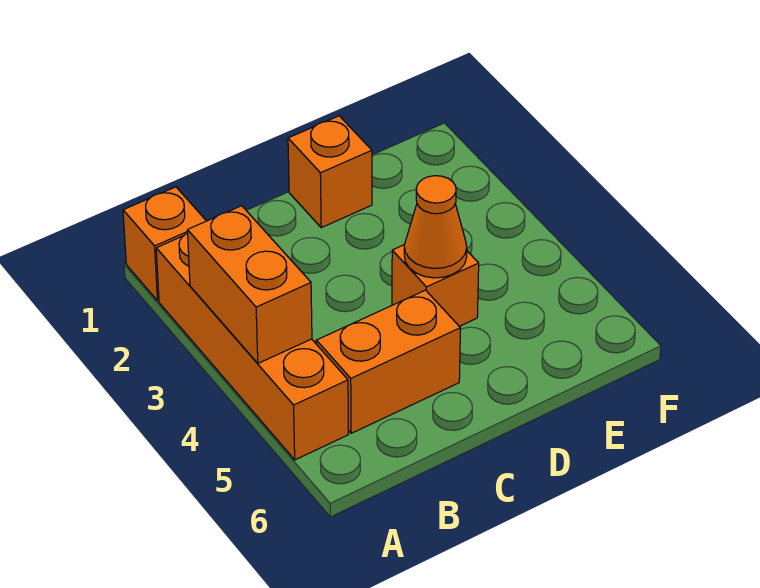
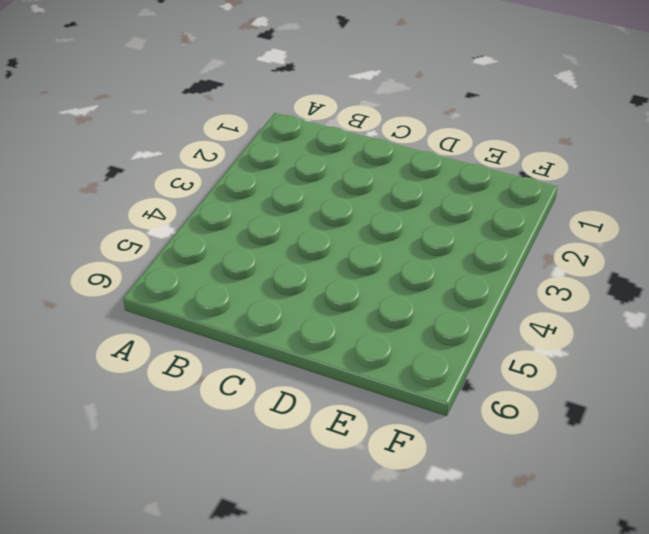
none -> orange brick A1 level 1
none -> orange brick A2:A5 level 1

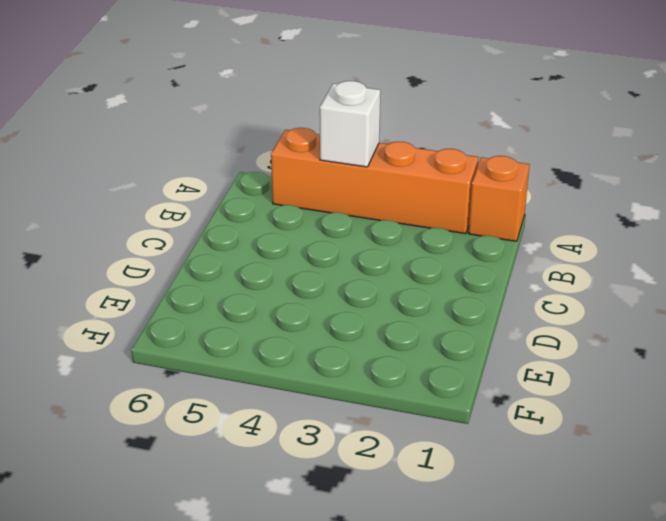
white brick A4 level 2 -> orange brick A3:A4 level 2
none -> orange brick B5:C5 level 1
none -> orange brick D1 level 1

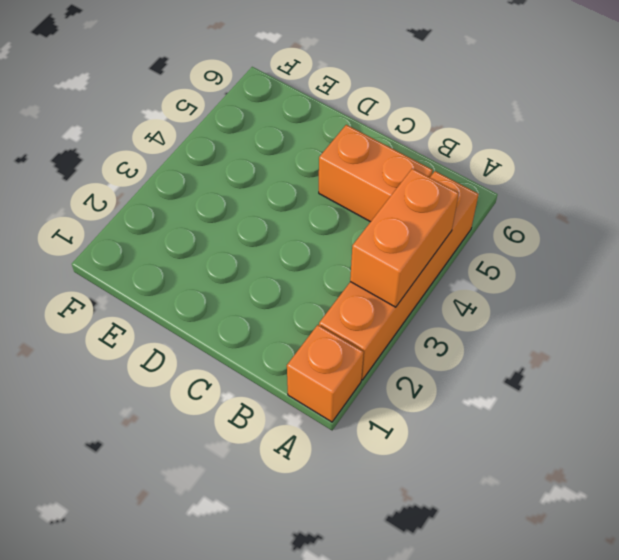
none -> orange brick D1 level 1
none -> orange brick D4 level 1

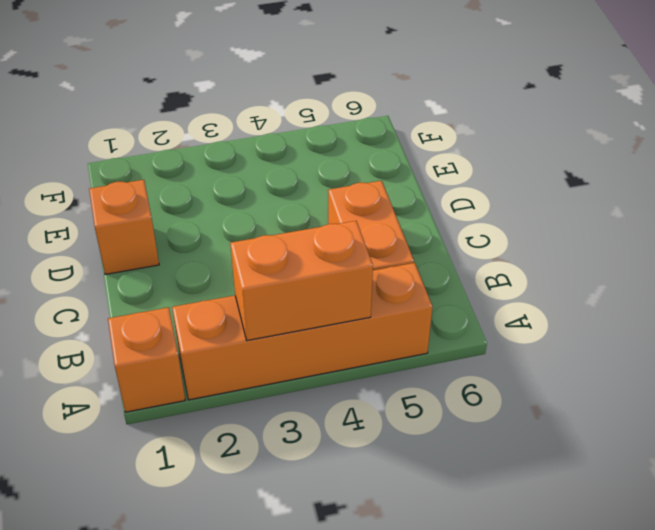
none -> orange brick D4 level 1
none -> orange cone D4 level 2

